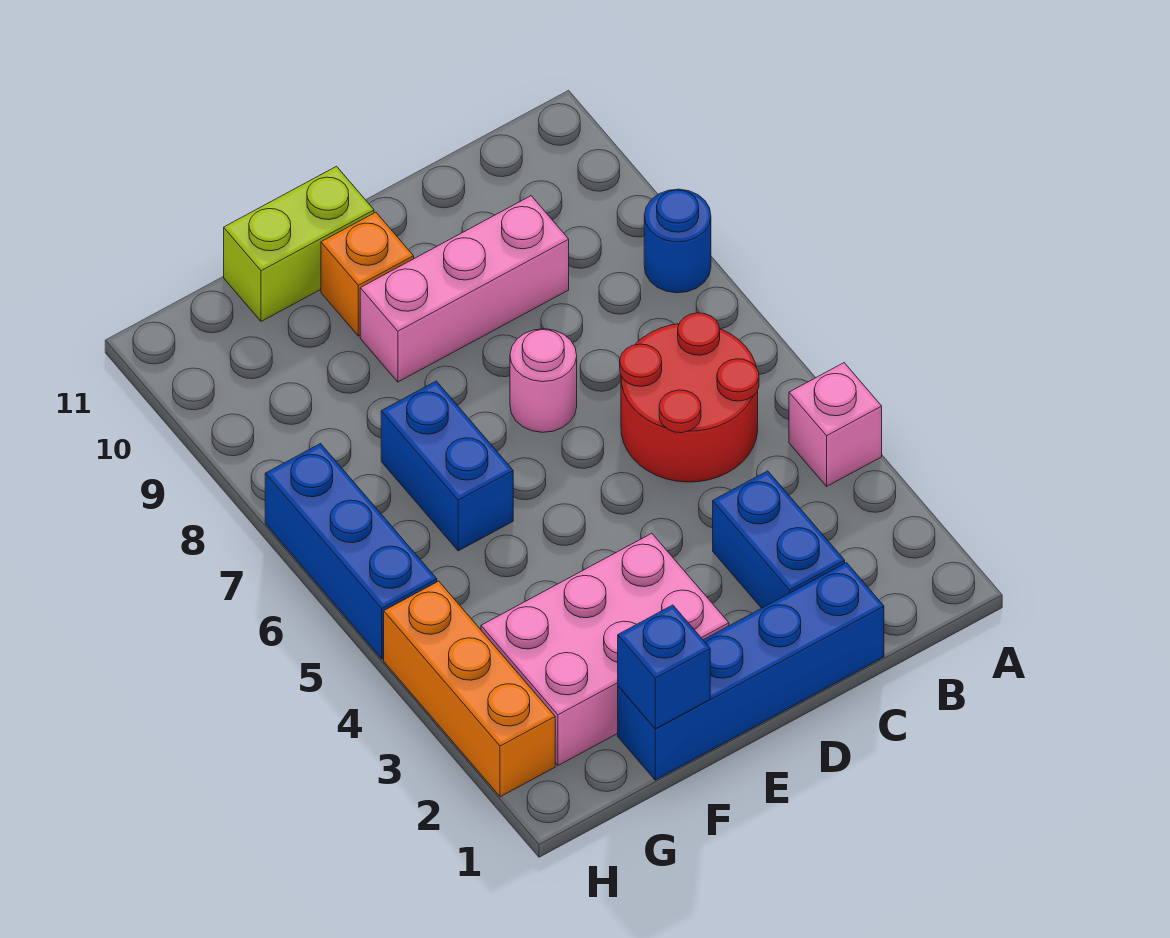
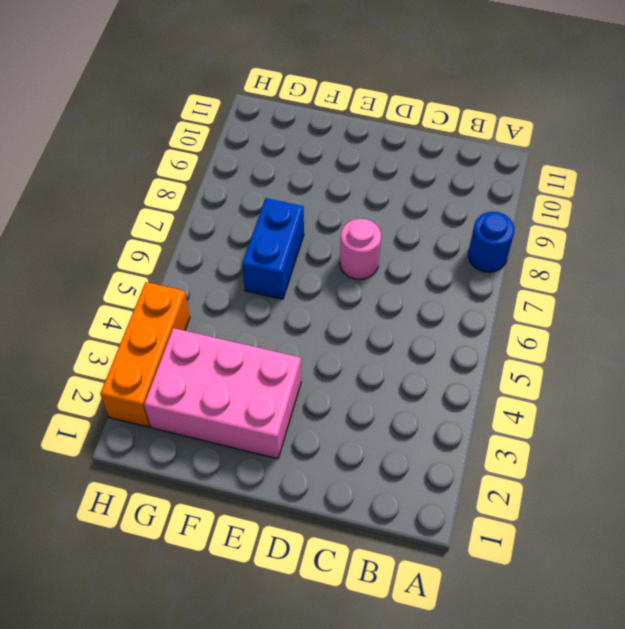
none -> pink brick A4 level 1
none -> red round brick B5:C6 level 1
none -> blue brick C1:F1 level 1

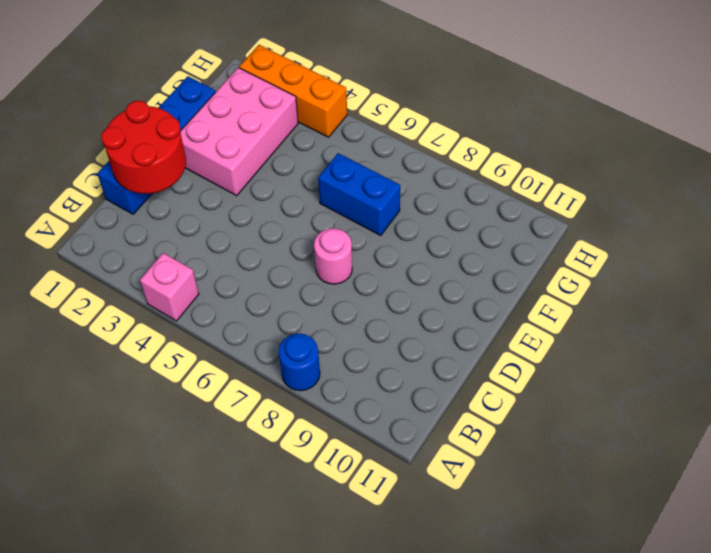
red round brick C1:D2 level 2 -> red round brick B5:C6 level 1
none -> blue brick C2:C3 level 1
none -> pink brick C9:E9 level 1
none -> orange brick E10 level 1

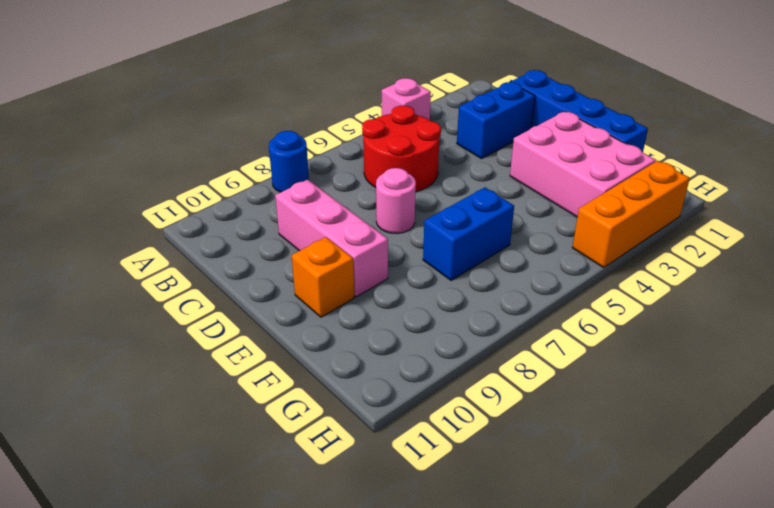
none -> lime brick E11:F11 level 1
none -> blue brick H5:H7 level 1
none -> blue brick F1 level 2

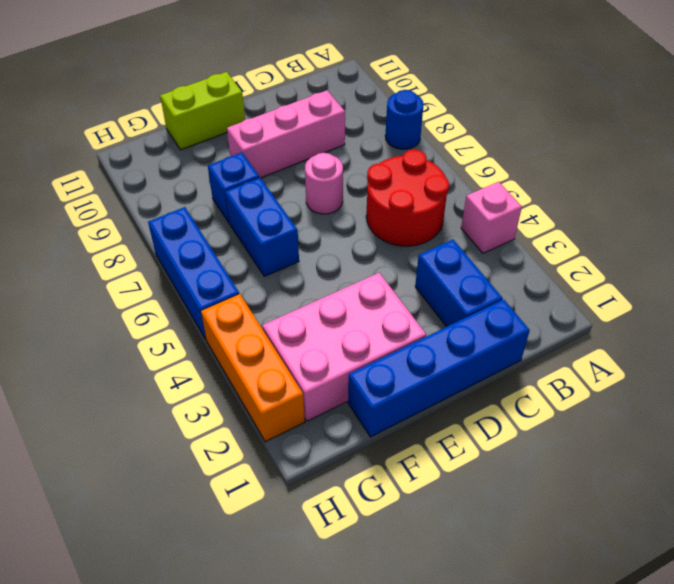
blue brick F8 level 1 -> blue brick F1 level 2
none -> orange brick E10 level 1

